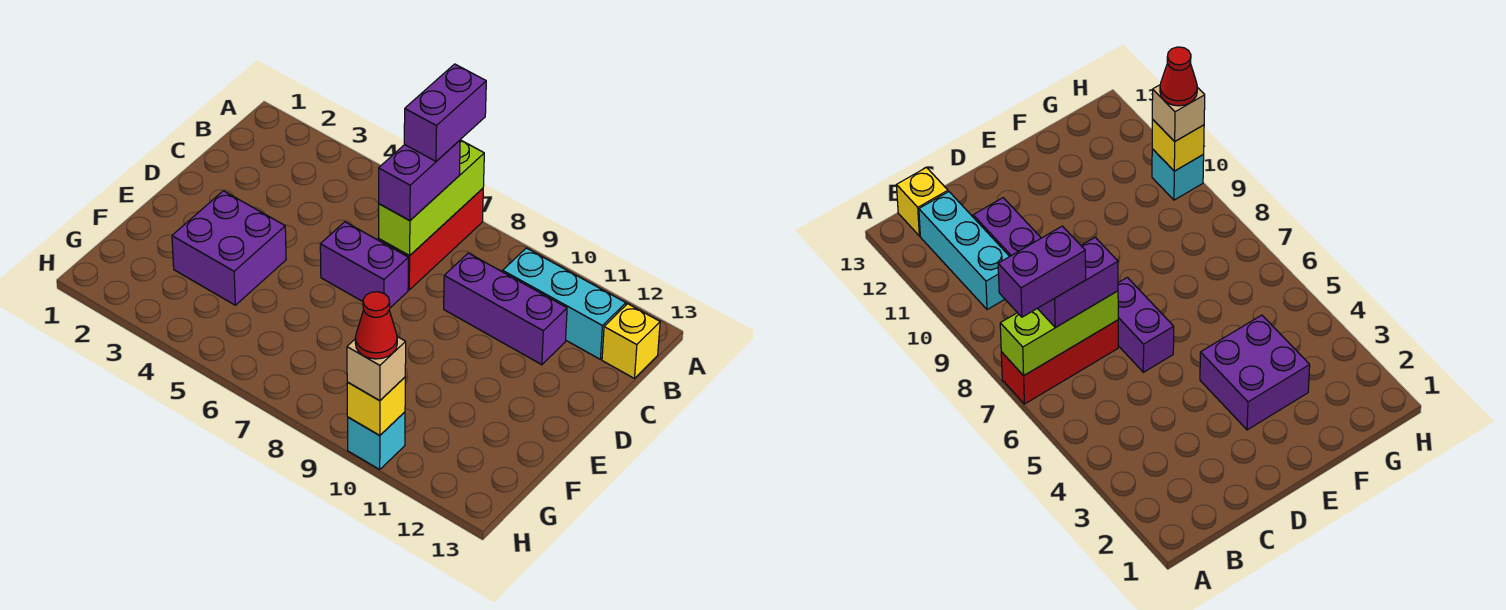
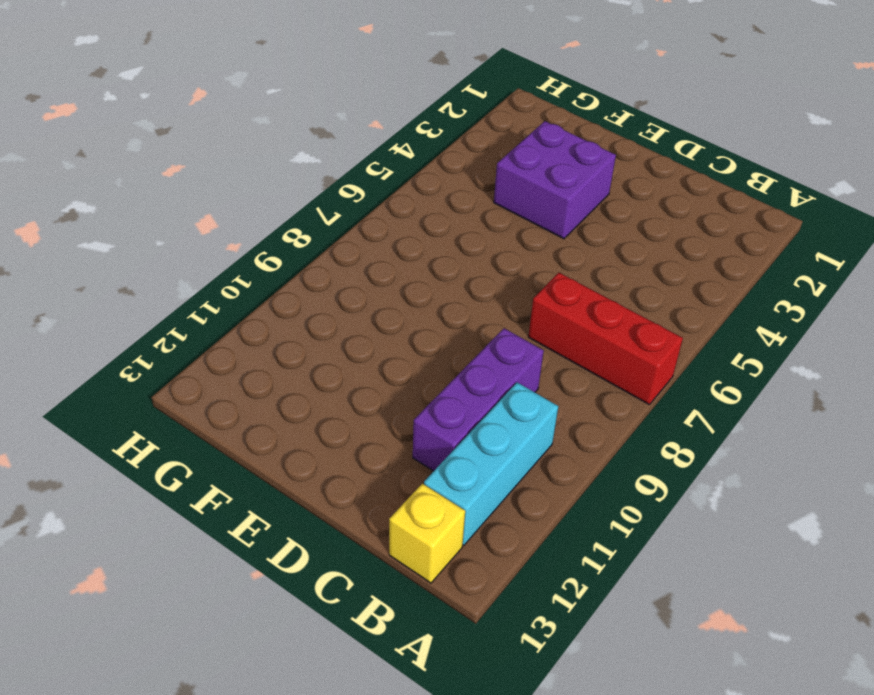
none -> purple brick D6:D7 level 1
none -> cyan brick H10 level 1
none -> lime brick A7:C7 level 2

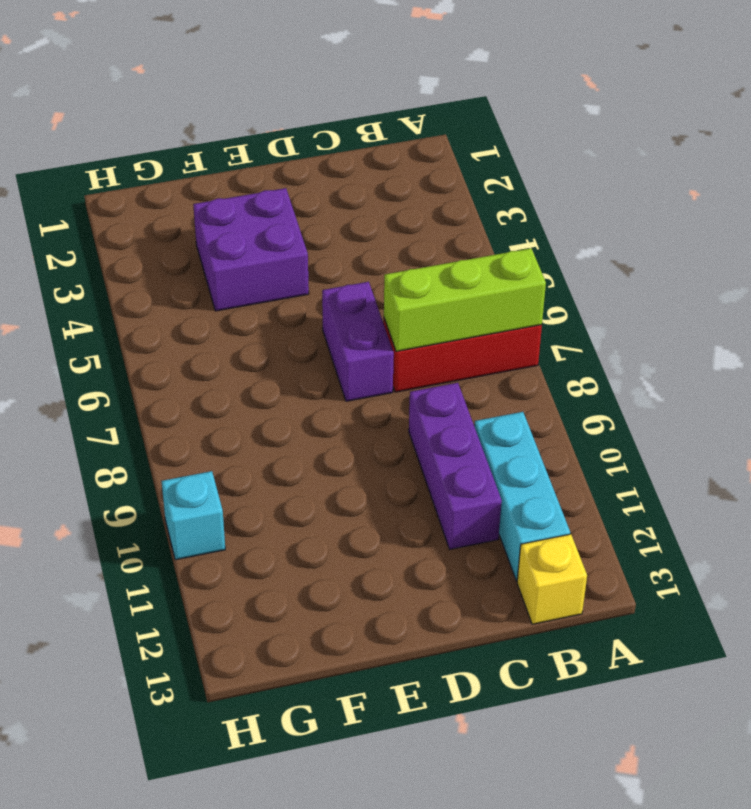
none -> yellow brick H10 level 2
none -> purple brick B7:C7 level 3
none -> tan brick H10 level 3

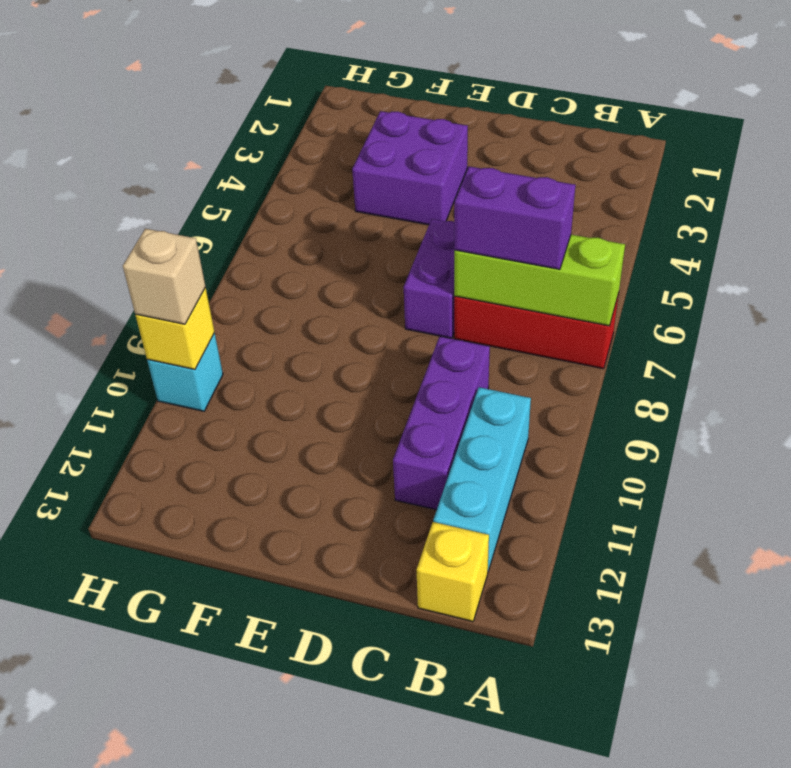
none -> purple brick A7:B7 level 4
none -> red cone H10 level 4

